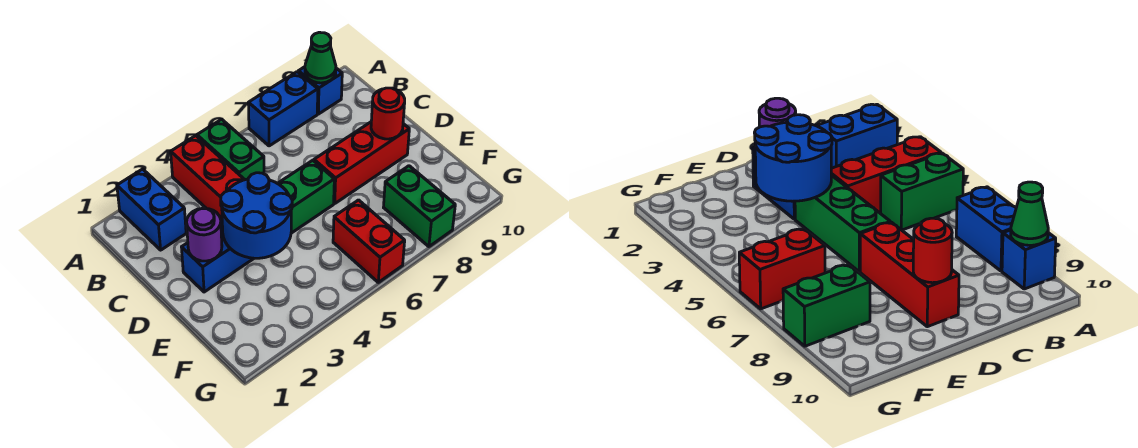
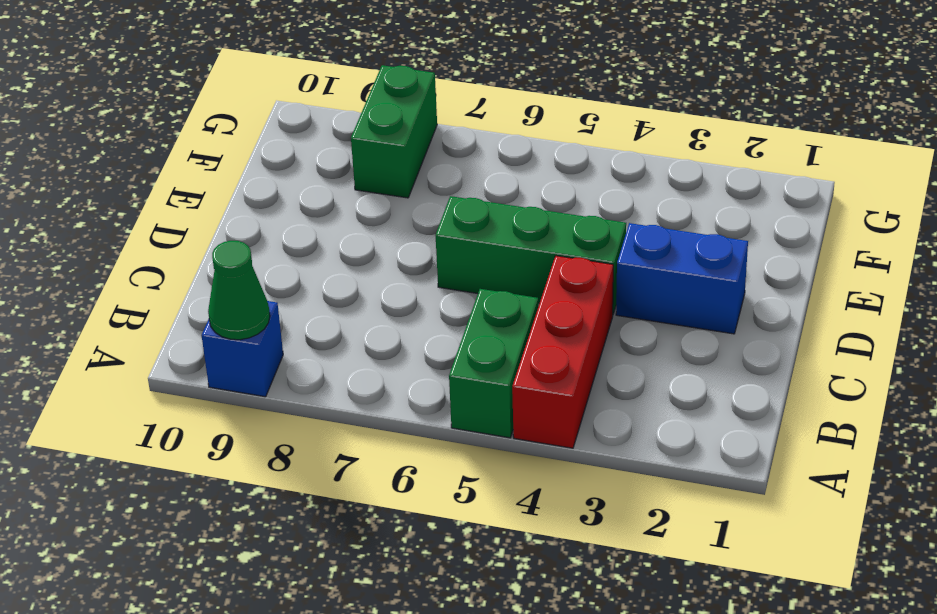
none -> blue brick A2:B2 level 1
none -> blue brick A7:A8 level 1
none -> red brick D7:D9 level 1

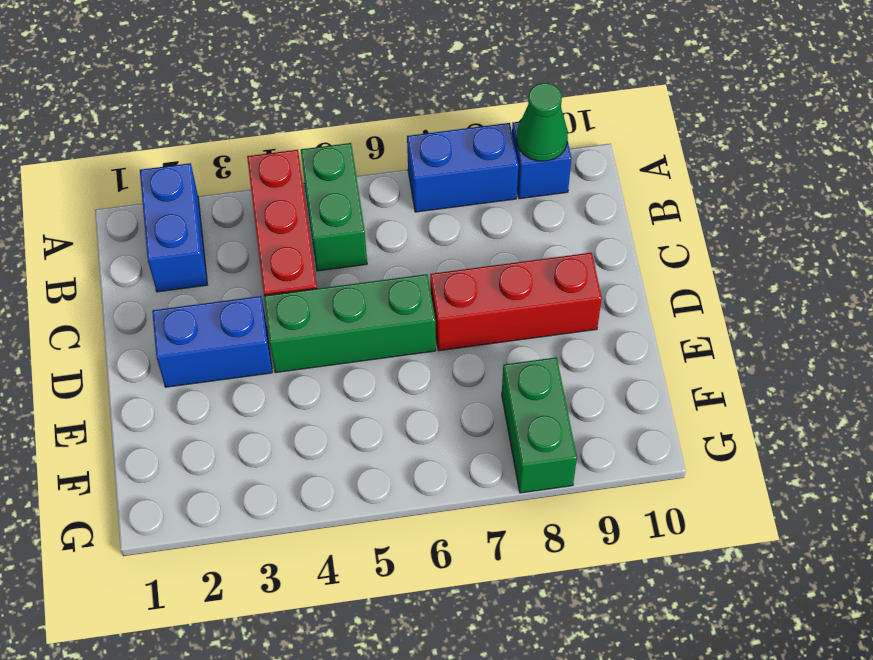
none -> red brick F6:G6 level 1
none -> purple round brick D2 level 2
none -> blue round brick D3:E4 level 2

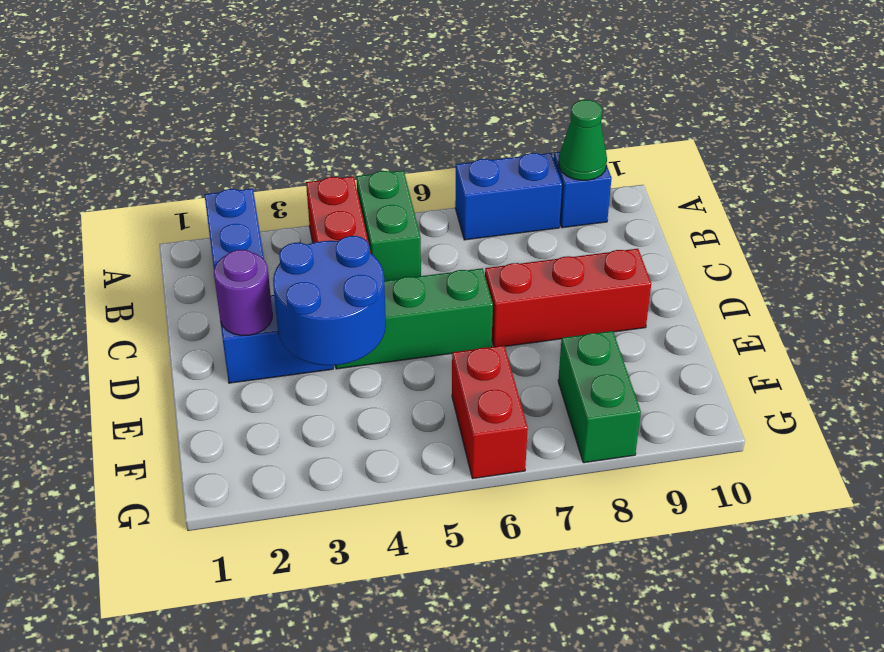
none -> red round brick D9 level 2

